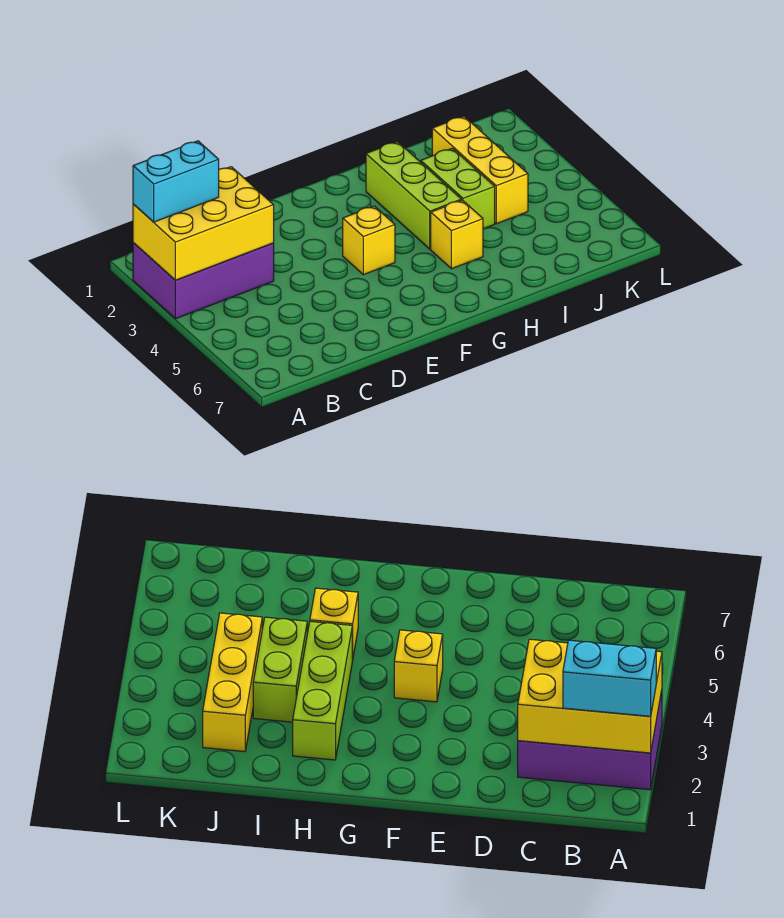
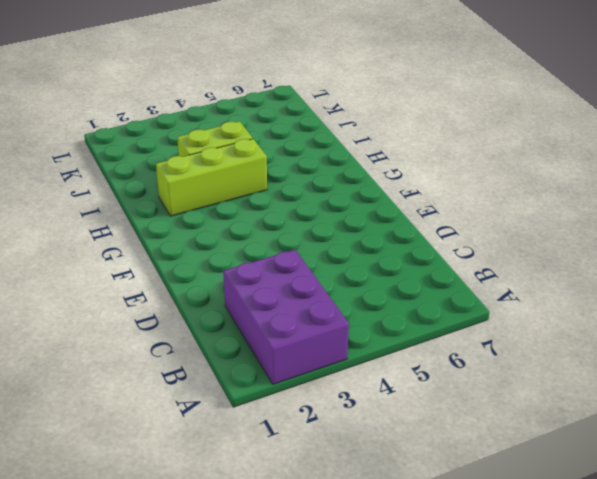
none -> yellow brick F4 level 1
none -> yellow brick H5 level 1

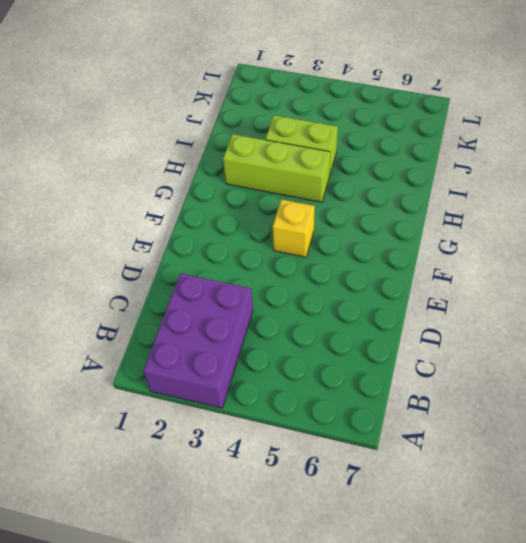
none -> yellow brick H5 level 1
none -> yellow brick J2:J4 level 1

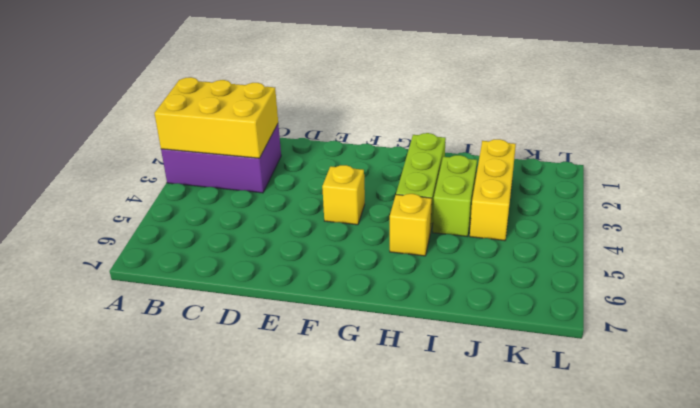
none -> cyan brick A2:B2 level 3

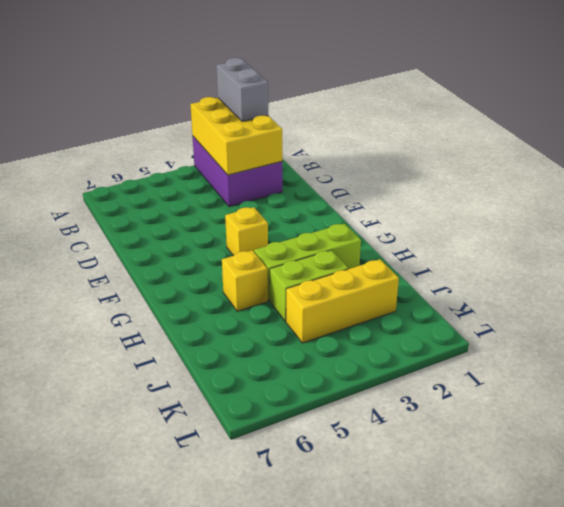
grey brick A2:B2 level 3 -> cyan brick A2:B2 level 3

